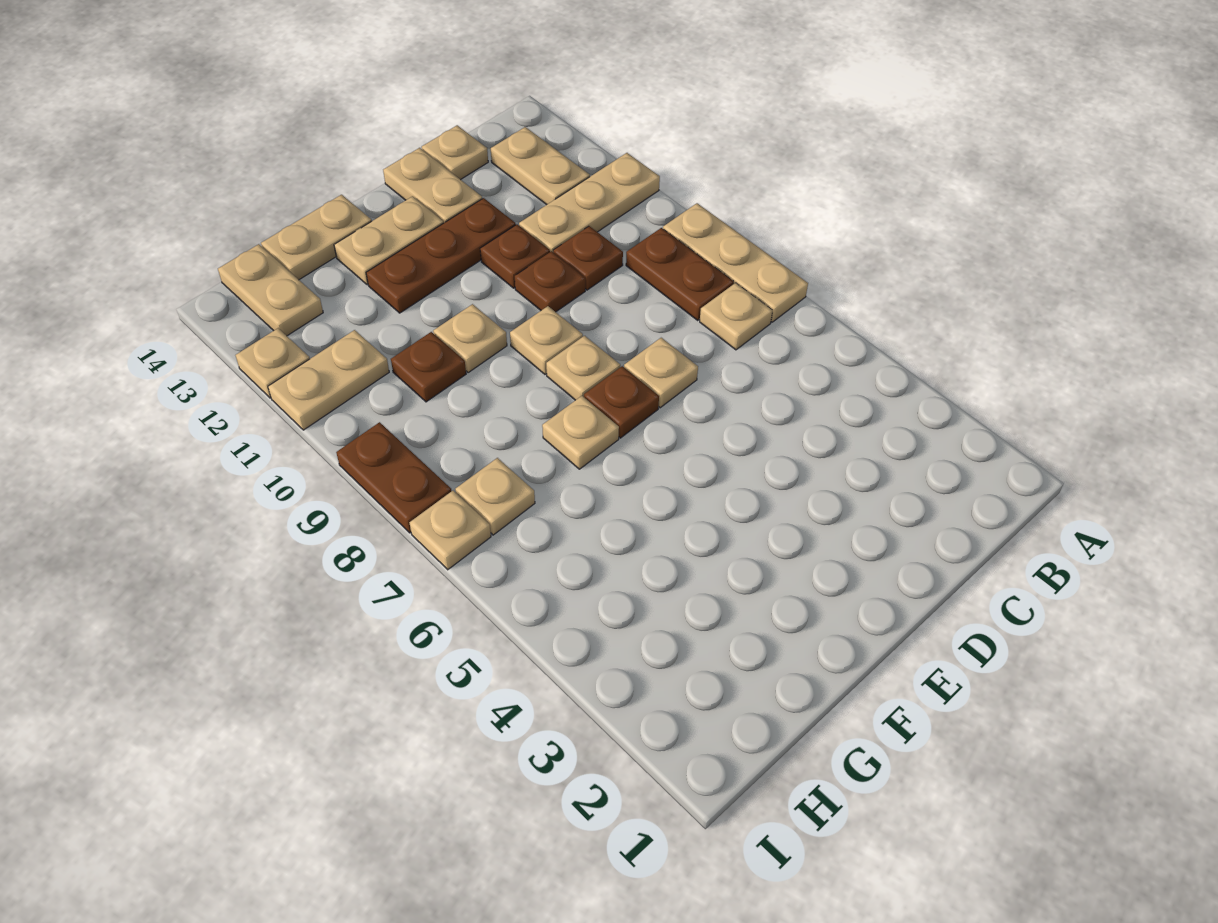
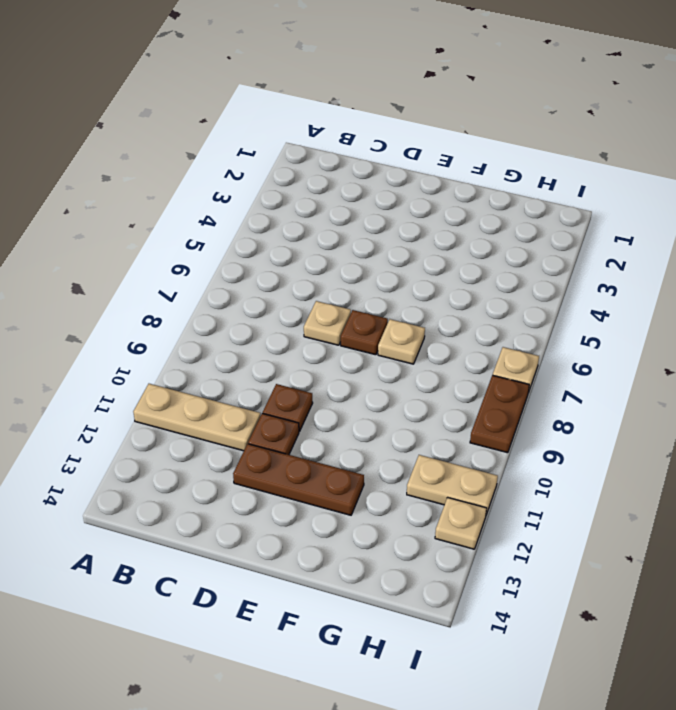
none -> tan plate A7:A9 level 1
none -> tan plate B7 level 1
none -> brown plate B8:B9 level 1

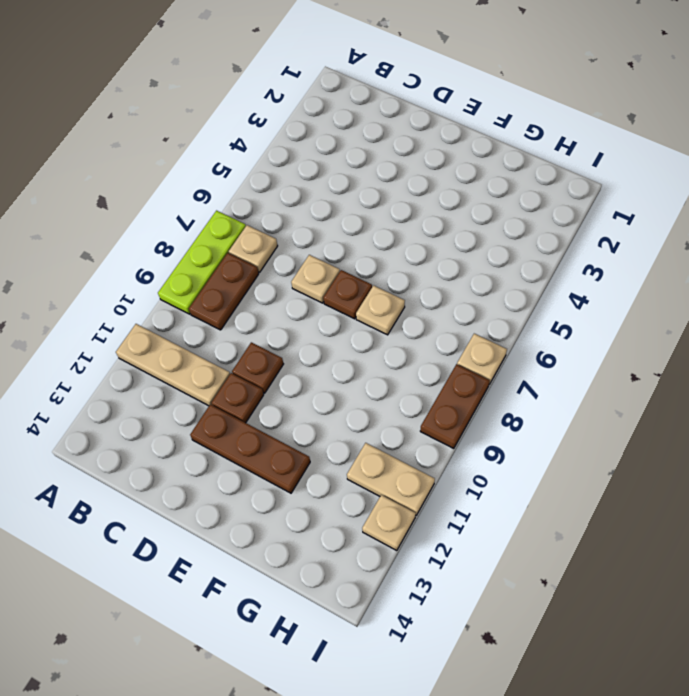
lime plate A7:A9 level 1 -> tan plate A7:A9 level 1
none -> tan plate B12:B13 level 1
none -> brown plate C10 level 1
none -> tan plate C14 level 1

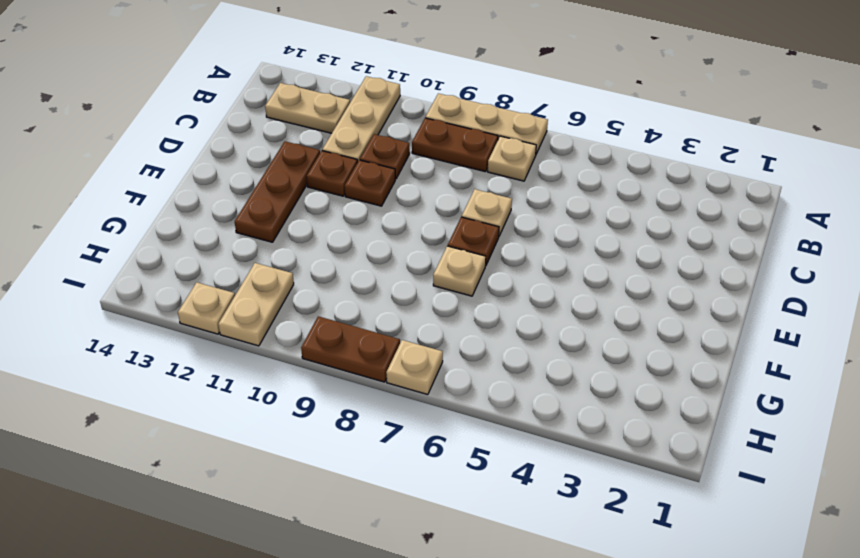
none -> tan plate C14 level 1
none -> tan plate D13:D14 level 1
none -> tan plate E8 level 1

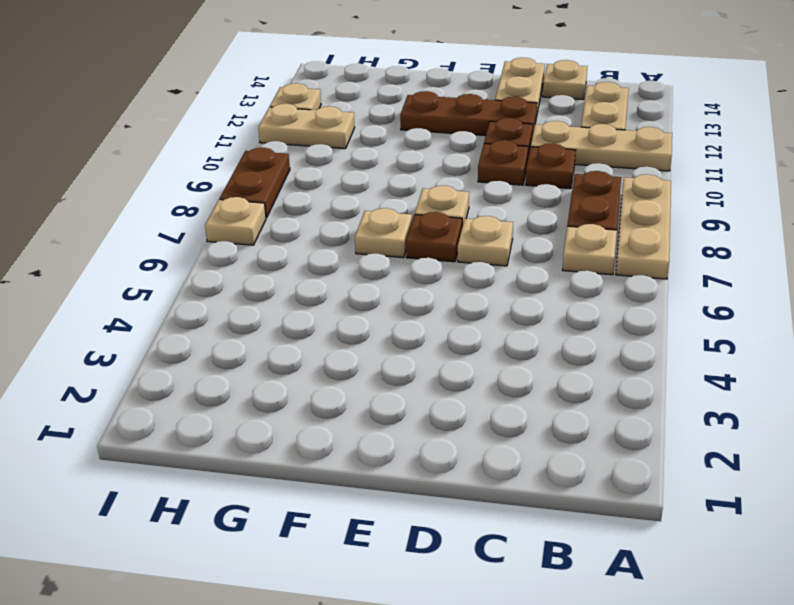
none -> tan plate E9 level 1
none -> tan plate E13:F13 level 1
none -> tan plate F10 level 1

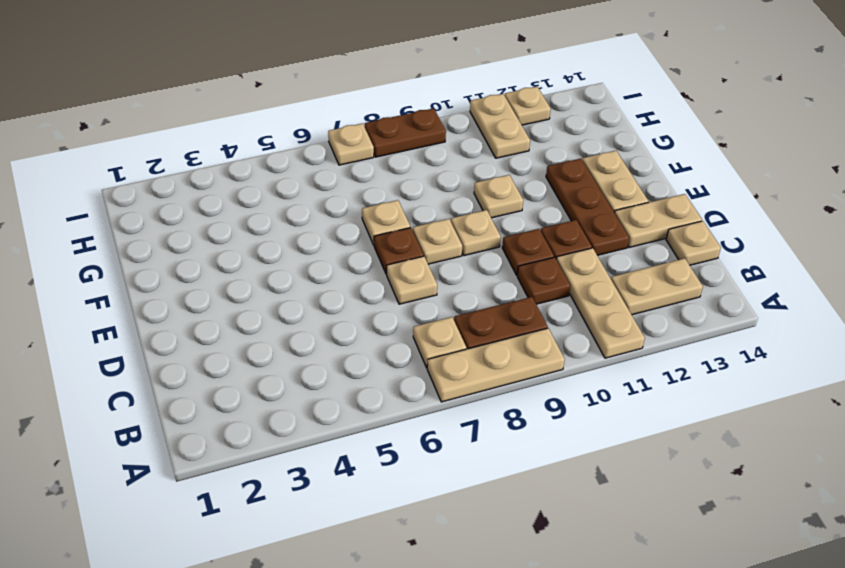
none -> tan plate F14:G14 level 1
none -> brown plate G10 level 1
none -> tan plate H7 level 1

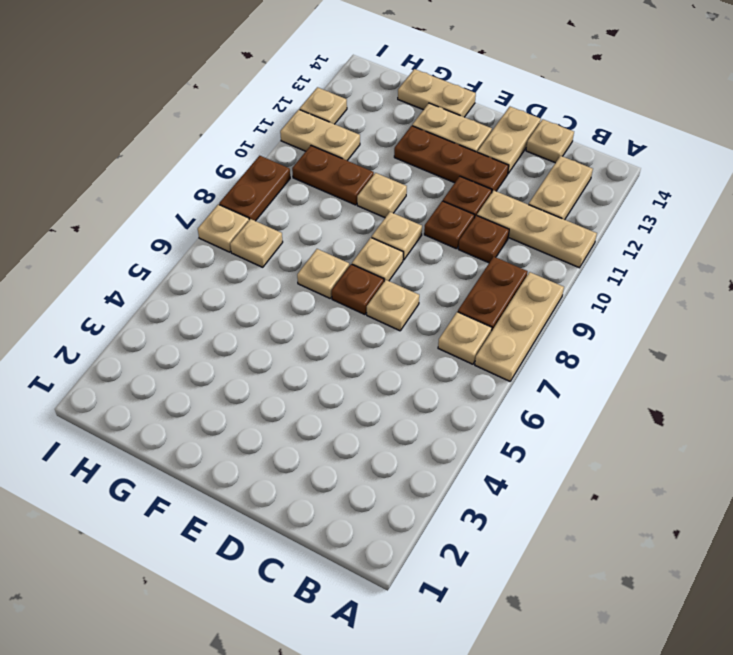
brown plate G10:H10 level 1 -> brown plate G10 level 1
none -> tan plate H13:H14 level 1

